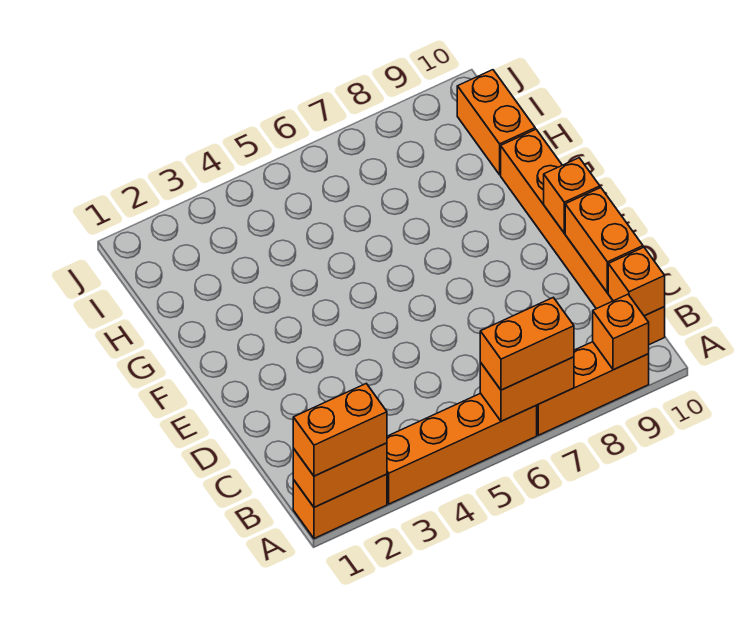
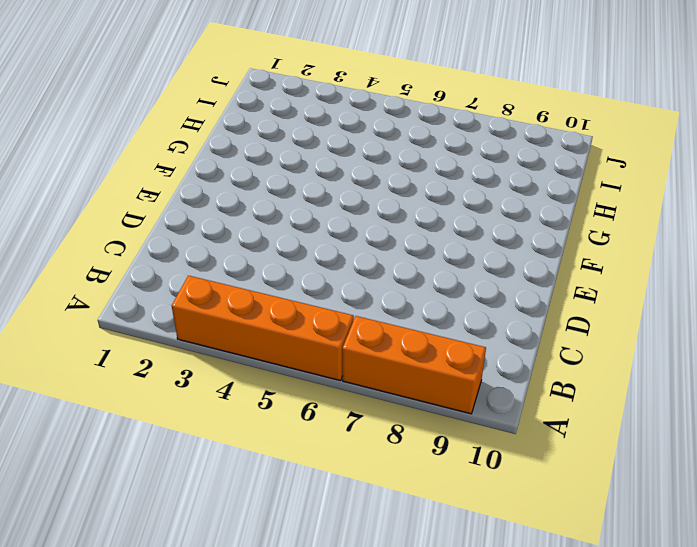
none -> orange brick A1:A2 level 1
none -> orange brick B10:G10 level 1
none -> orange brick H10:I10 level 1

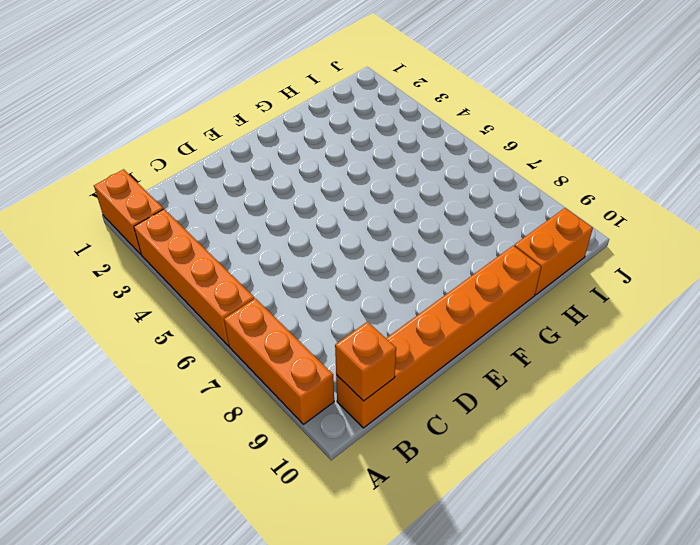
none -> orange brick A1:A2 level 2
none -> orange brick A6:A7 level 2
none -> orange brick A9 level 2

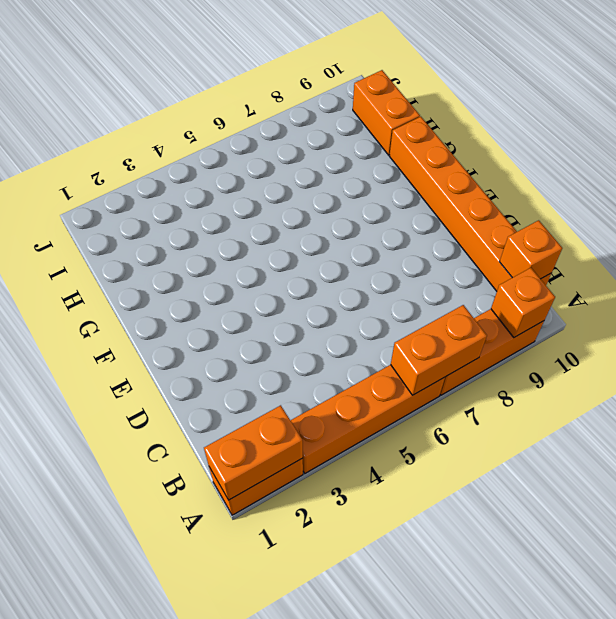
none -> orange brick C10:D10 level 2
none -> orange brick E10 level 2
none -> orange brick A1:A2 level 3

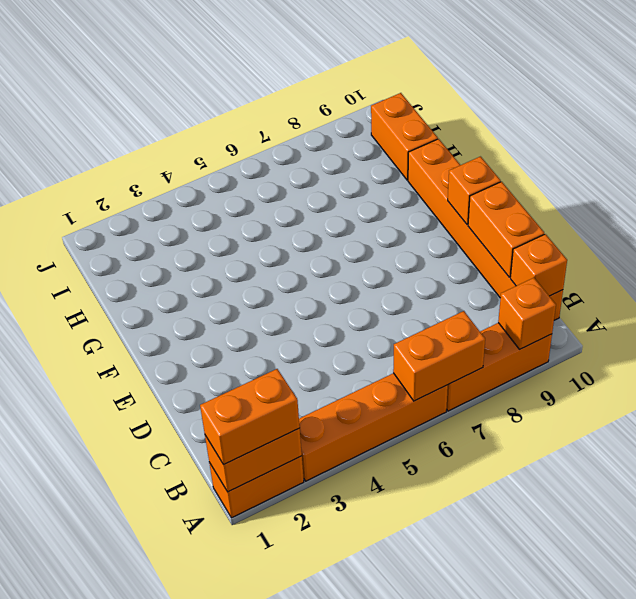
none -> orange brick A6:A7 level 3

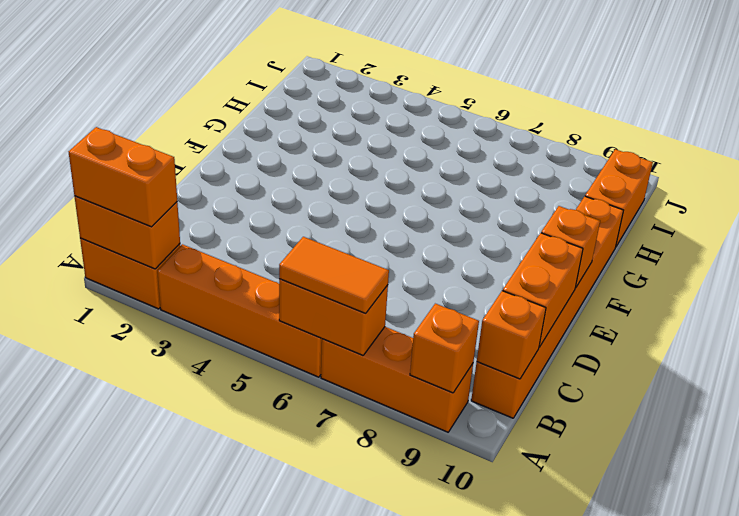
orange tile A6:A7 level 3 -> orange brick A6:A7 level 3

